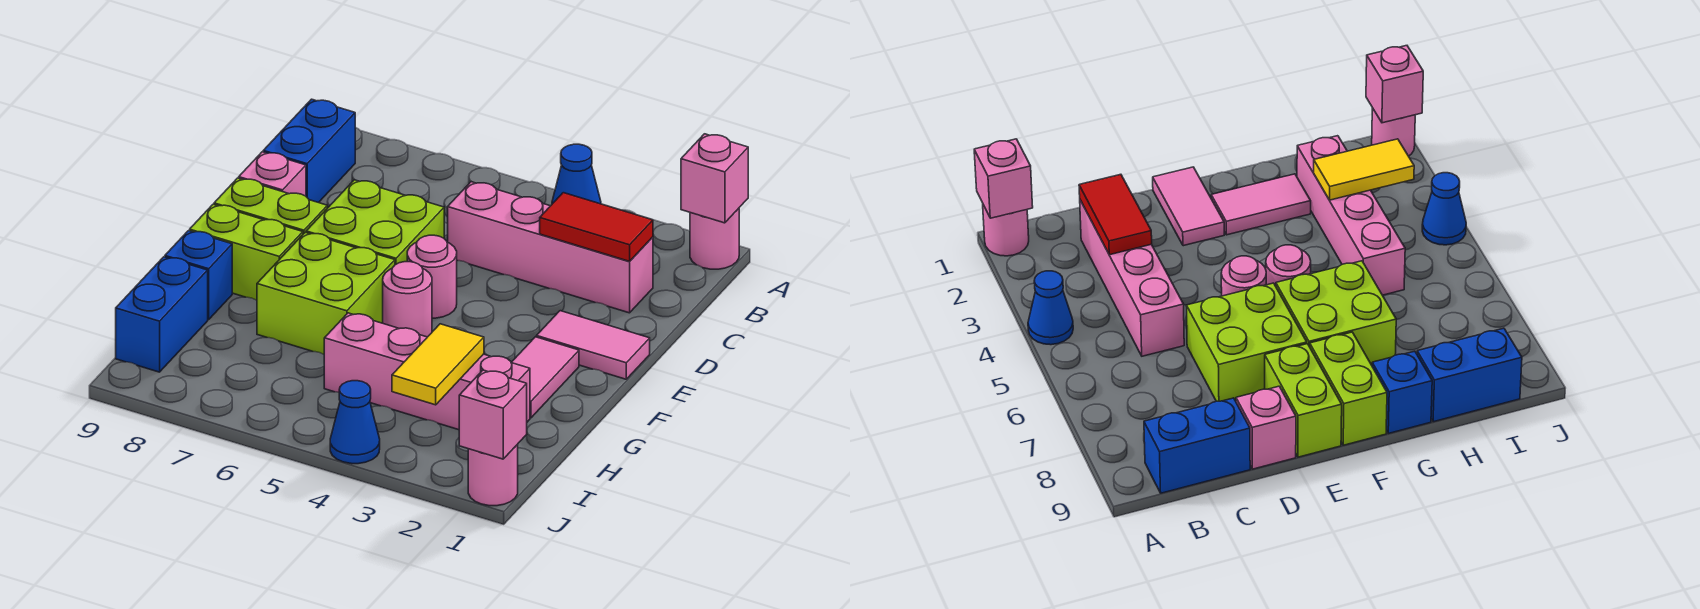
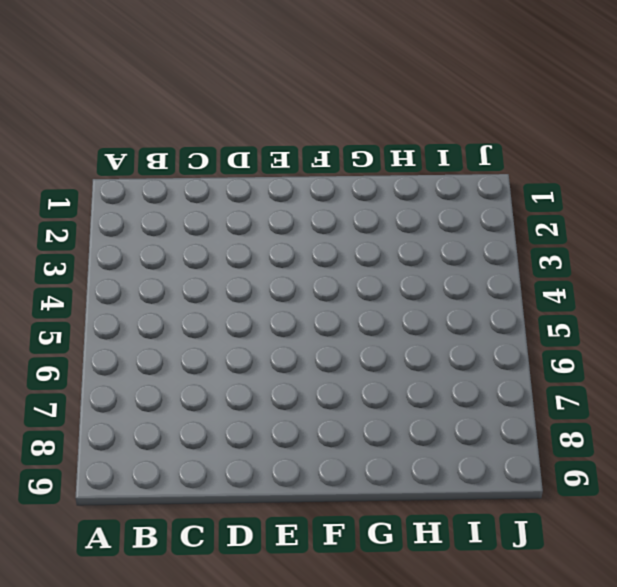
none -> pink round brick A1 level 1
none -> blue cone A4 level 1
none -> blue brick B9:C9 level 1

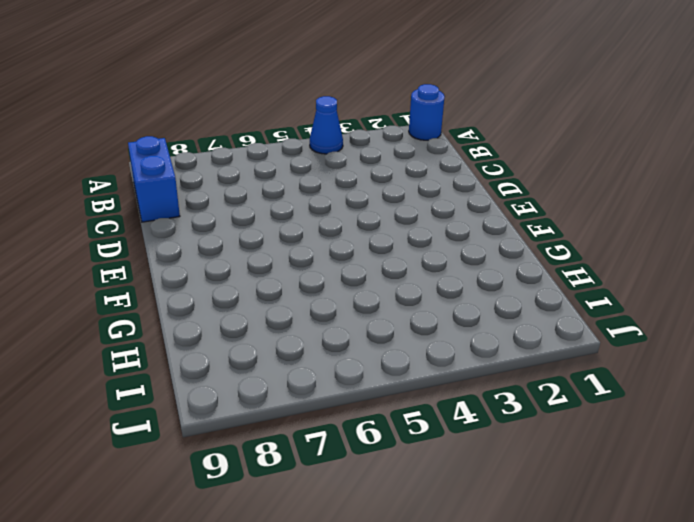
blue round brick A1 level 1 -> pink round brick A1 level 1
none -> pink brick C2:C5 level 1
none -> lime brick D6:E7 level 1
none -> pink brick D9 level 1

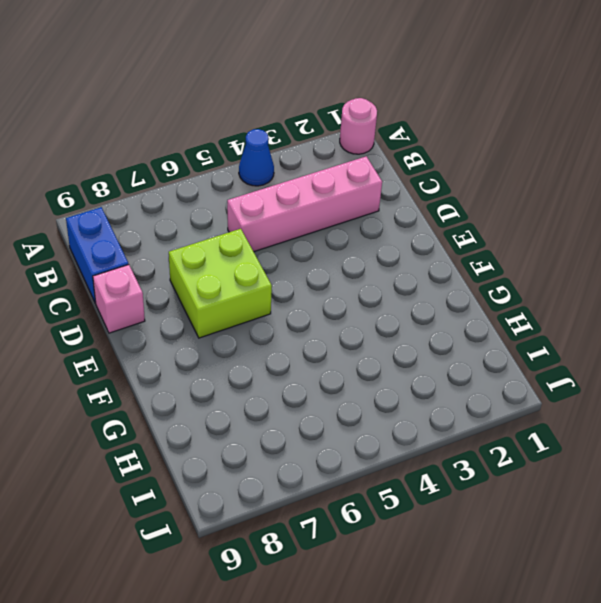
none -> pink tile E1:E2 level 1
none -> pink round brick E5 level 1
none -> lime brick E8:E9 level 1

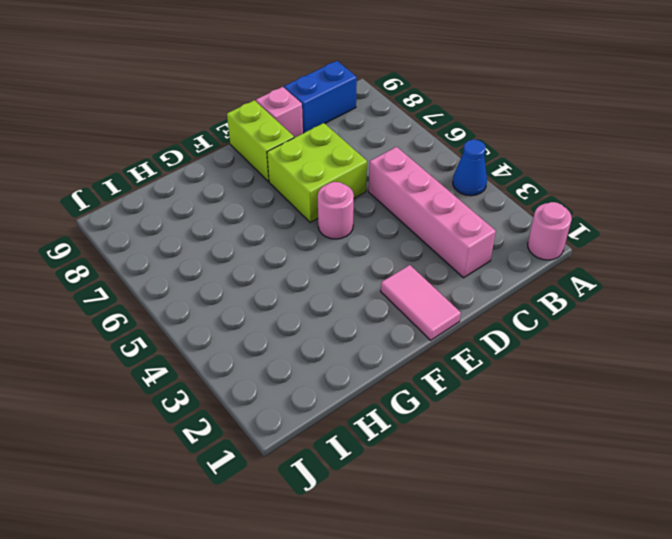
none -> pink tile F2:G2 level 1
none -> pink round brick F5 level 1
none -> lime brick F6:G7 level 1

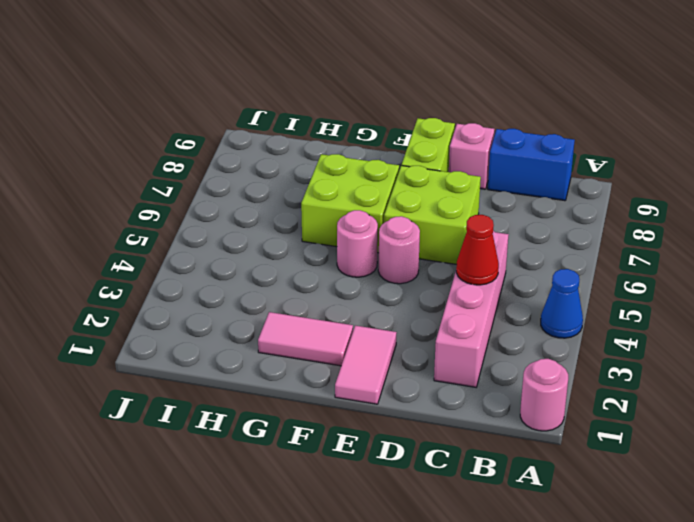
red cone C4 level 2 -> none
none -> lime brick F8:F9 level 1
none -> blue brick G9 level 1
none -> pink brick H2:H5 level 1

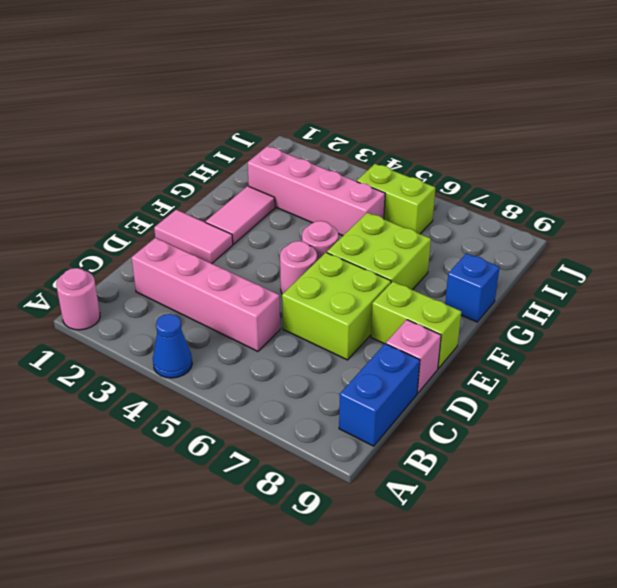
lime brick I5:I6 level 1 -> lime brick F8:F9 level 1
none -> blue brick H9:I9 level 1
none -> pink round brick J1 level 1
none -> blue cone J4 level 1

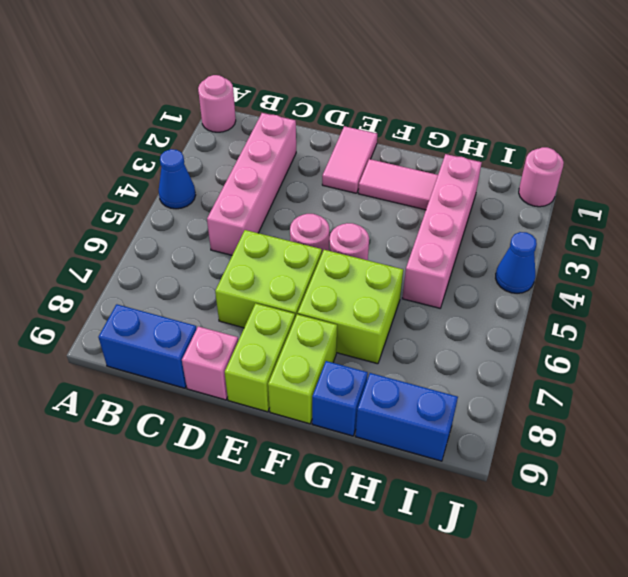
none -> pink brick A1 level 2
none -> red tile C2:C3 level 2
none -> yellow tile H3:I3 level 2

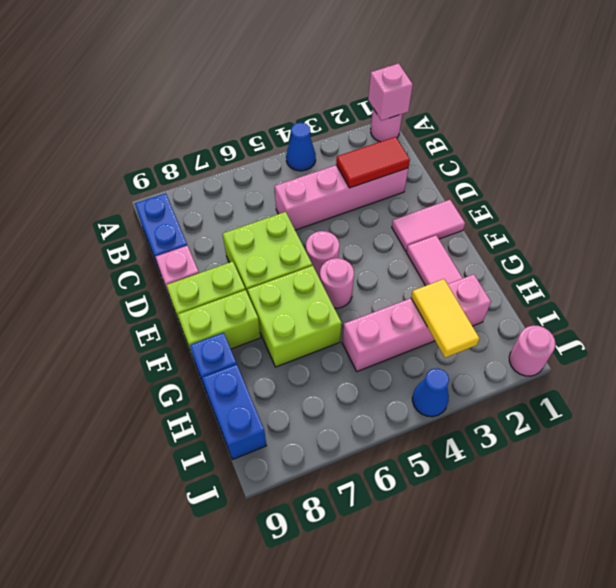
none -> pink brick J1 level 2

